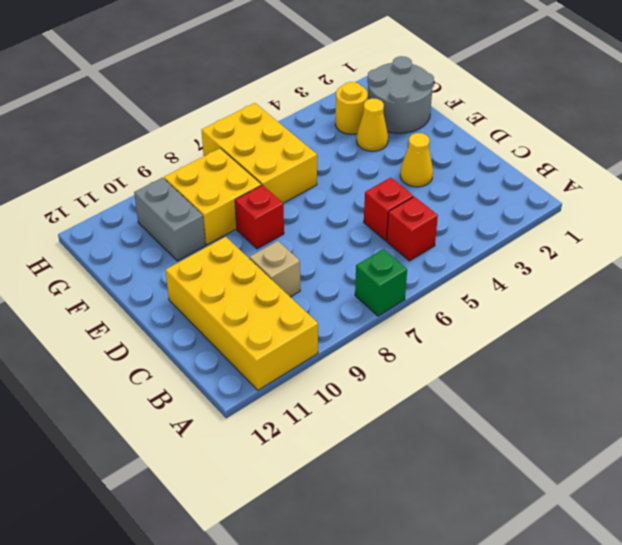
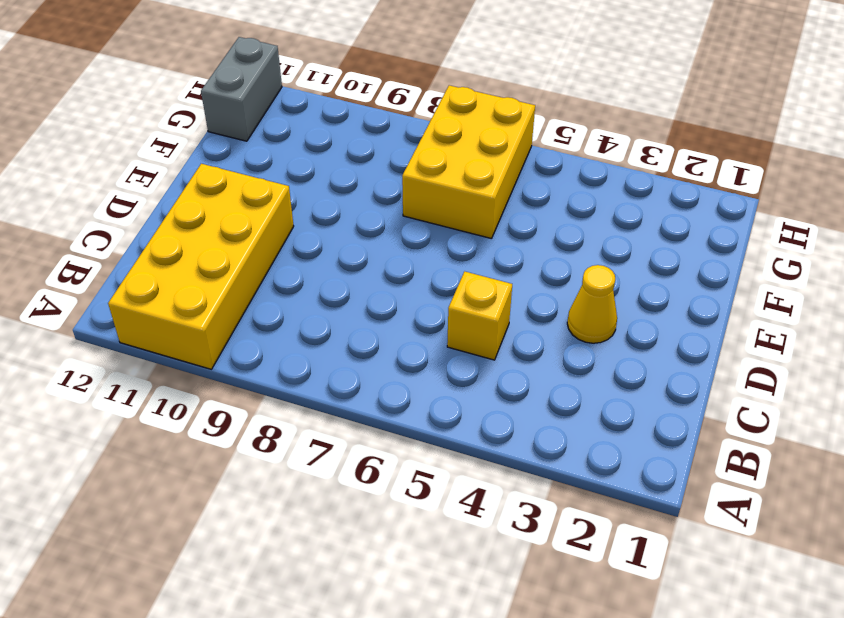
yellow brick C5 level 1 -> red brick C5 level 1
grey brick G12:H12 level 1 -> grey brick F10:G10 level 1
none -> green brick A7 level 1
none -> red brick B5 level 1
none -> tan brick C9 level 1

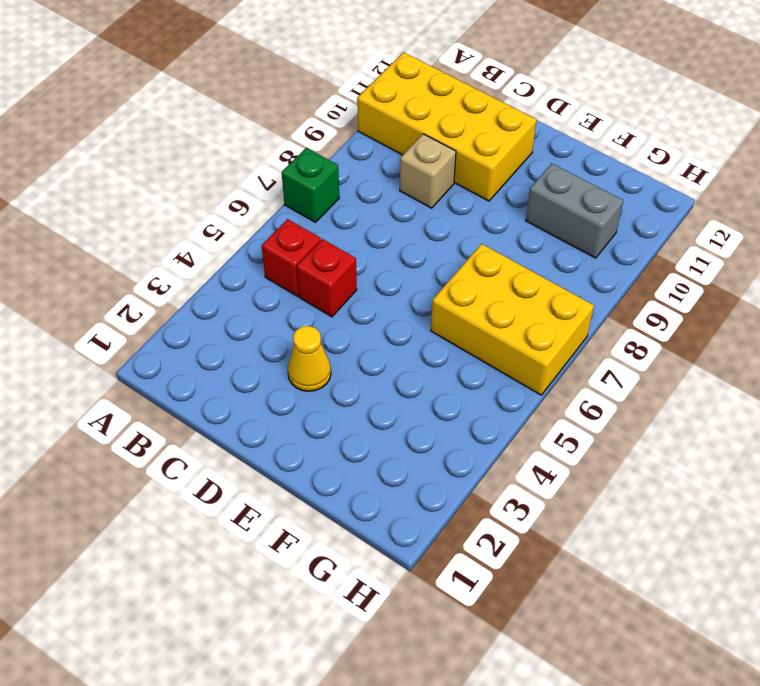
none -> red brick E8 level 1
none -> grey round brick F1:G2 level 1
none -> yellow cone F3 level 1

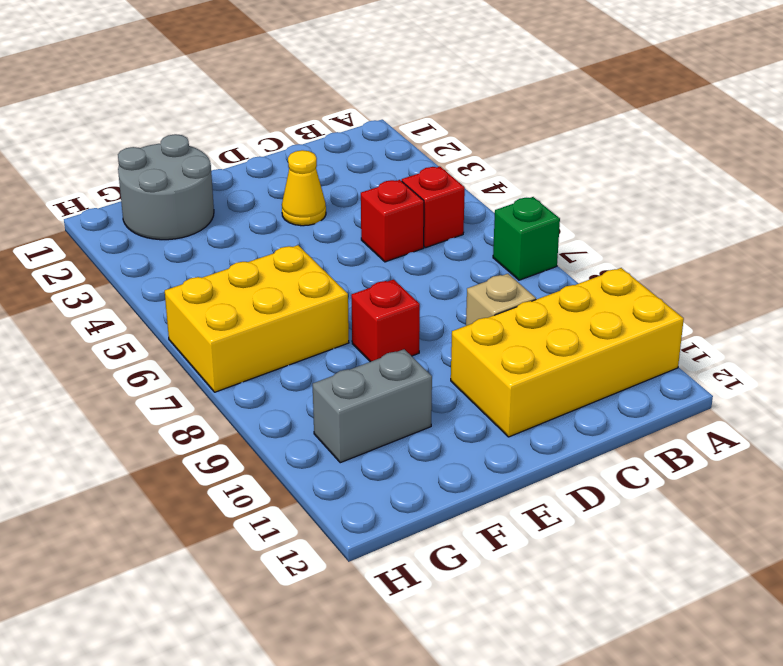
none -> yellow cone F3 level 1
none -> yellow brick F8:G9 level 1
none -> yellow round brick G3 level 1

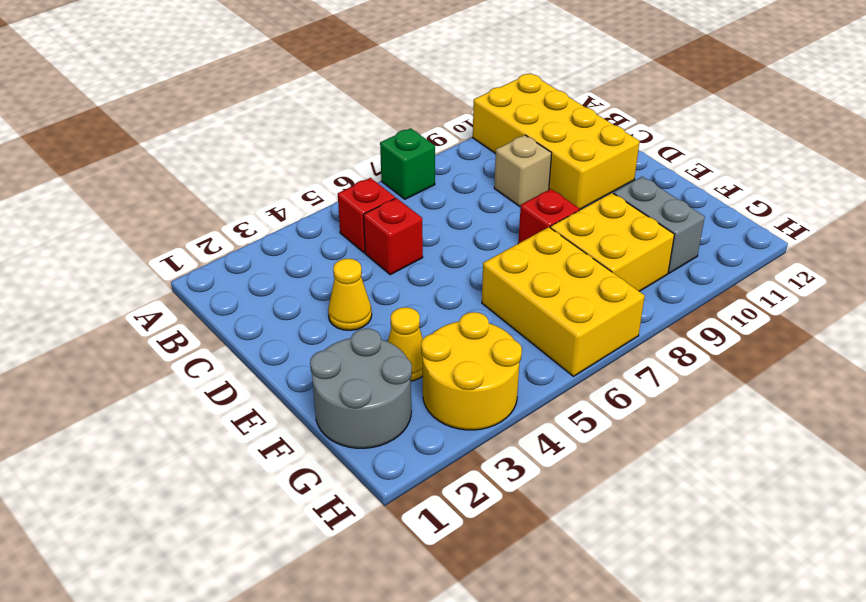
yellow round brick G3:H4 level 1 -> yellow round brick G3 level 1

